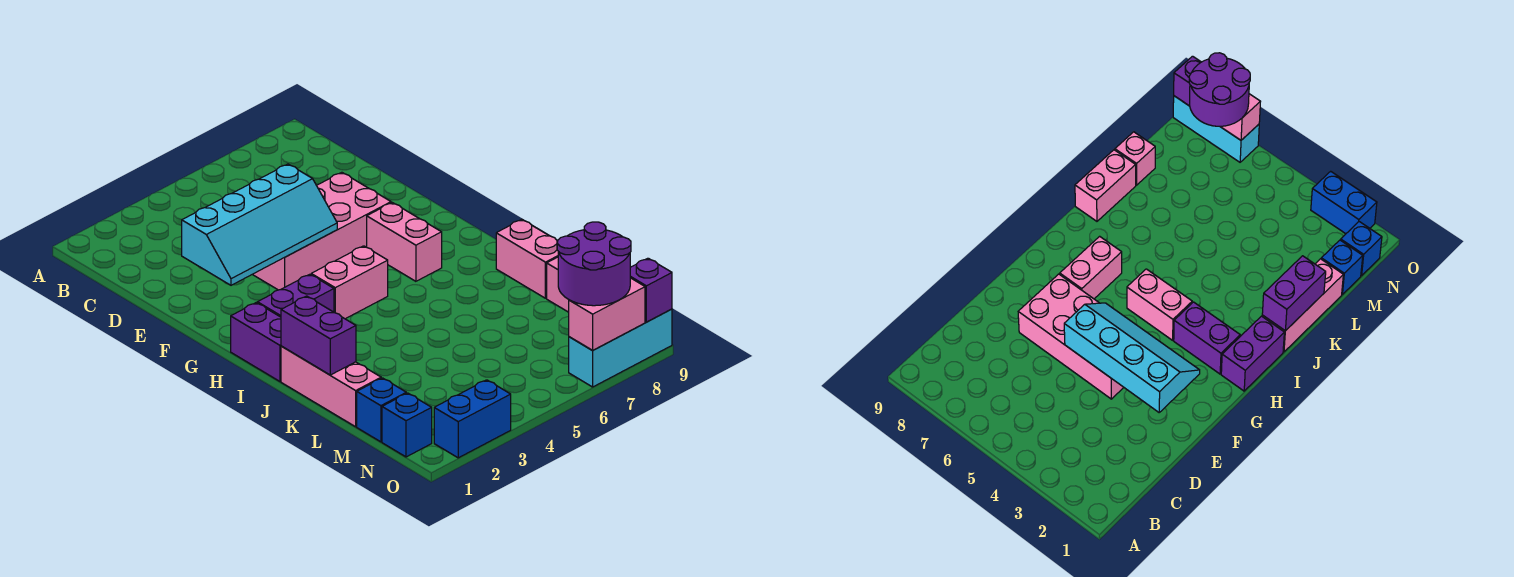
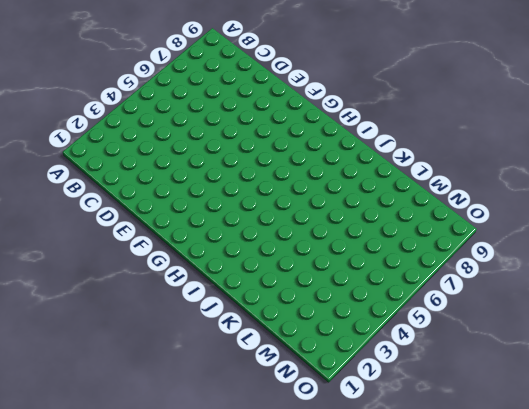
none -> pink brick E4:F7 level 1
none -> pink brick G7:H7 level 1
none -> purple brick H1:I1 level 1

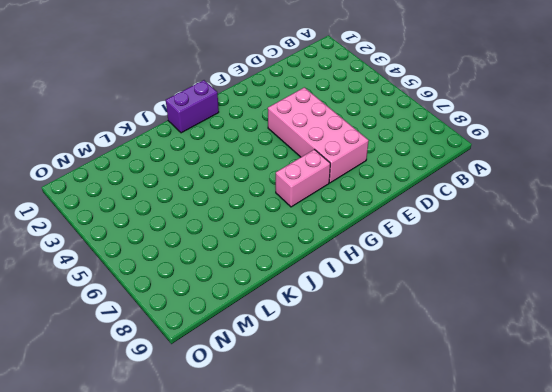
none -> purple brick H2:H3 level 1
none -> pink brick H4:H5 level 1
none -> pink brick J1:L1 level 1

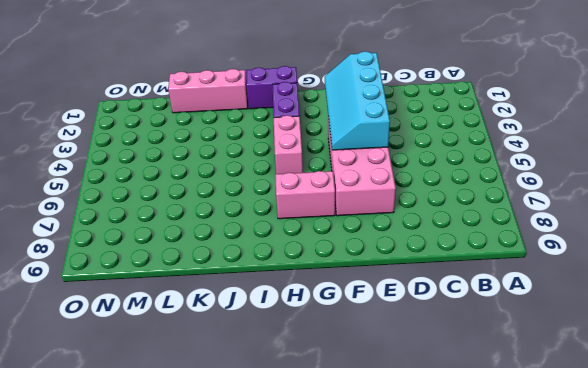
none -> pink brick J9:K9 level 1
none -> pink brick L9 level 1
none -> blue brick M1 level 1

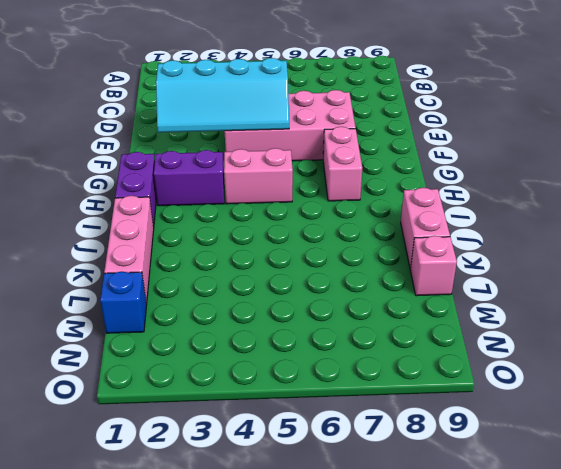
none -> blue brick N1 level 1
none -> blue brick O2:O3 level 1
none -> cyan brick O7:O9 level 1

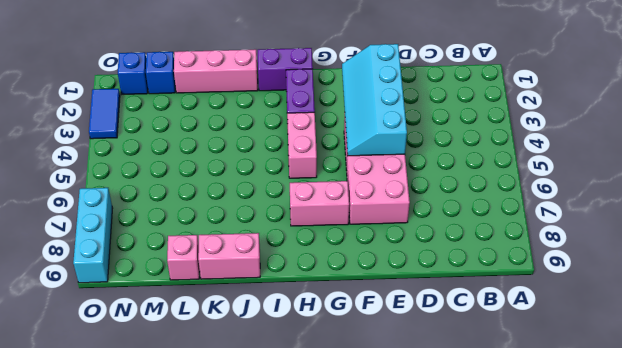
blue tile O2:O3 level 1 -> blue brick O2:O3 level 1
none -> purple brick J1:K1 level 2
none -> pink brick O7:O8 level 2
none -> purple brick O9 level 2

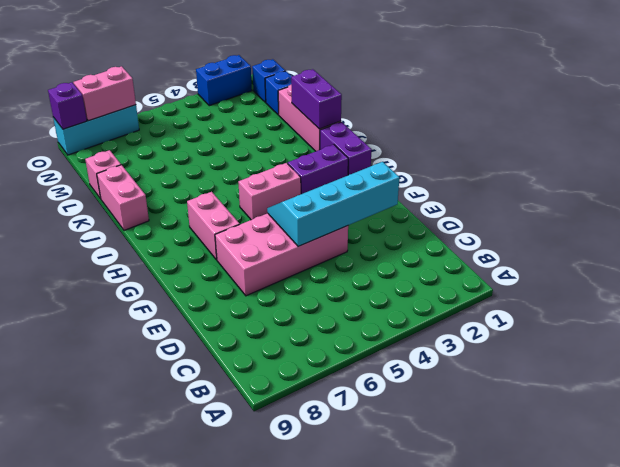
none -> purple round brick N7:O8 level 3

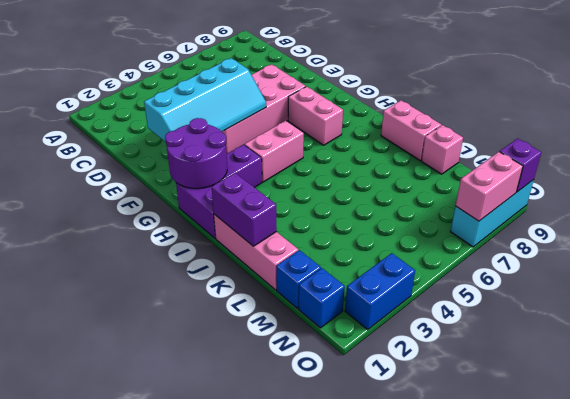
purple round brick G1:H2 level 2 -> purple round brick N7:O8 level 3

